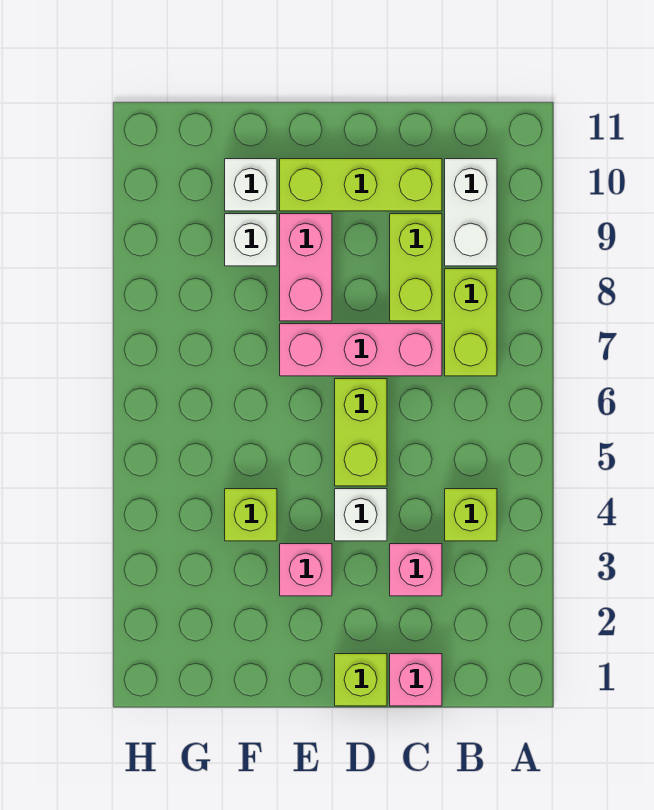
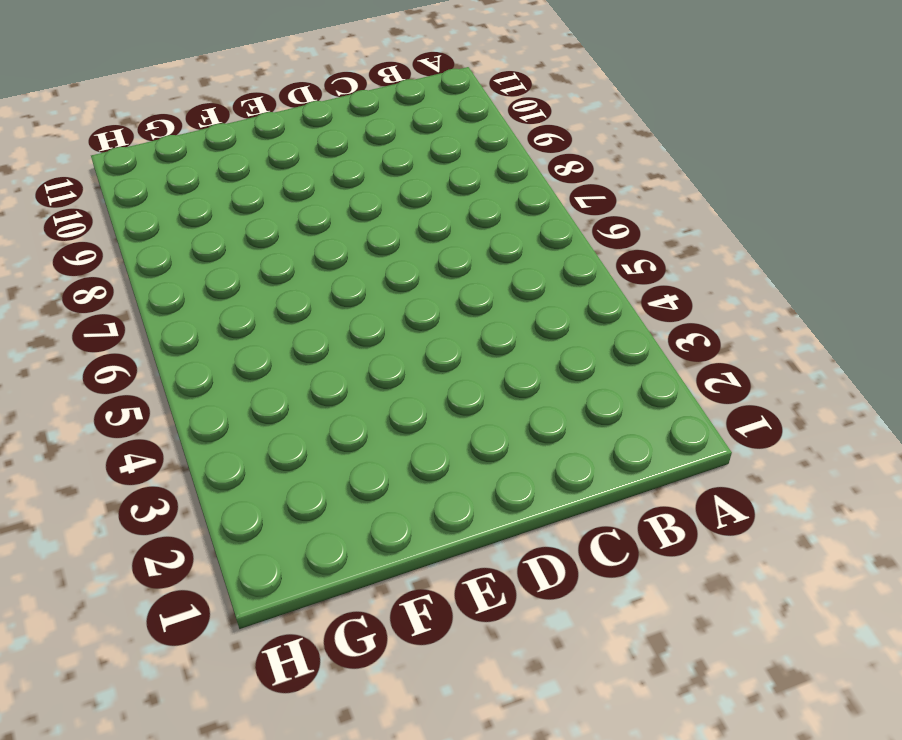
none -> lime brick B4 level 1
none -> lime brick B7:B8 level 1
none -> white brick B9:B10 level 1

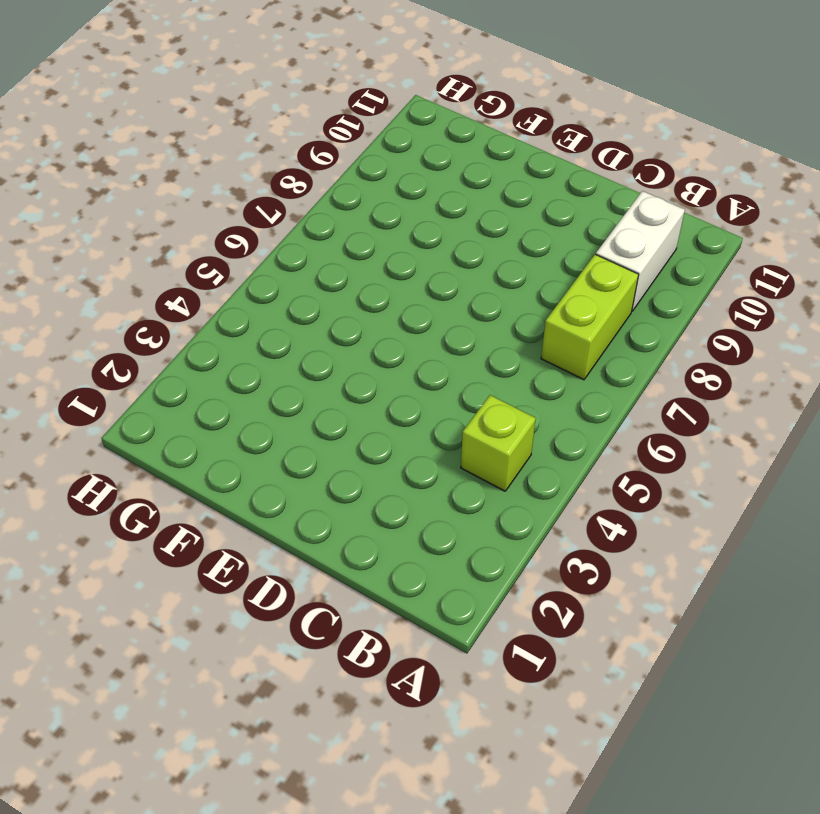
none -> pink brick C1 level 1
none -> pink brick C3 level 1
none -> pink brick C7:E7 level 1

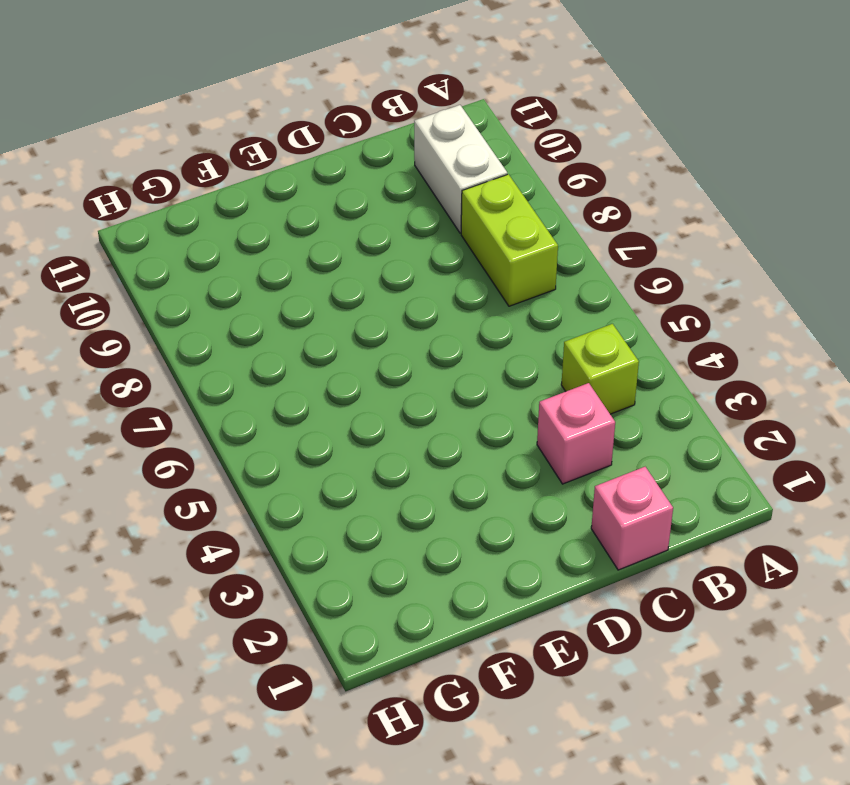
none -> pink brick C7:E7 level 1
none -> lime brick C8:C9 level 1
none -> lime brick C10:E10 level 1

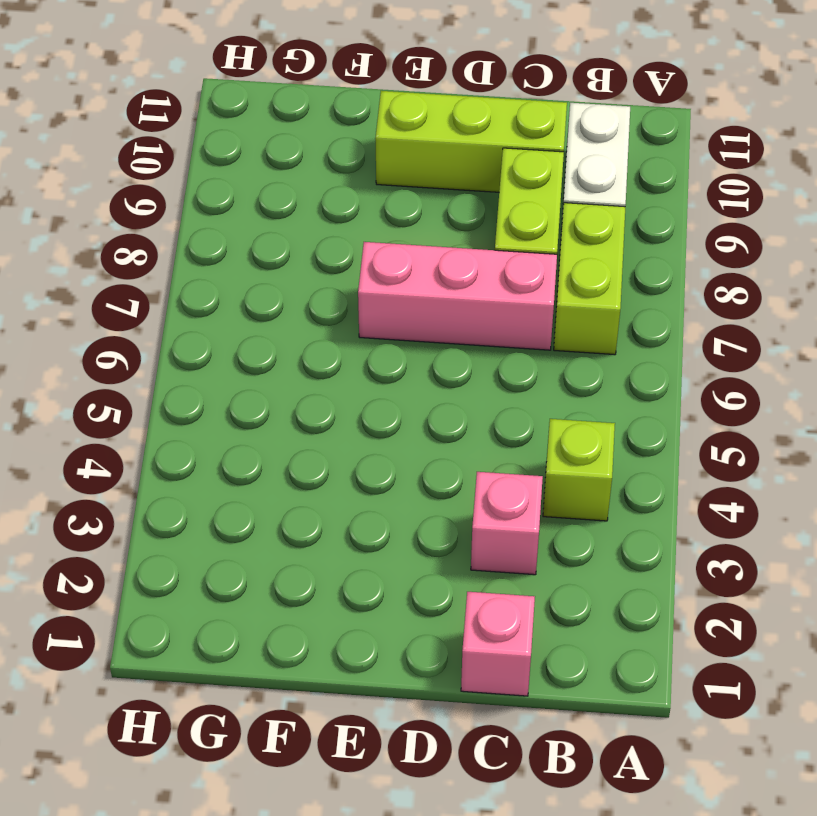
none -> lime brick D1 level 1
none -> white brick D4 level 1
none -> lime brick D5:D6 level 1

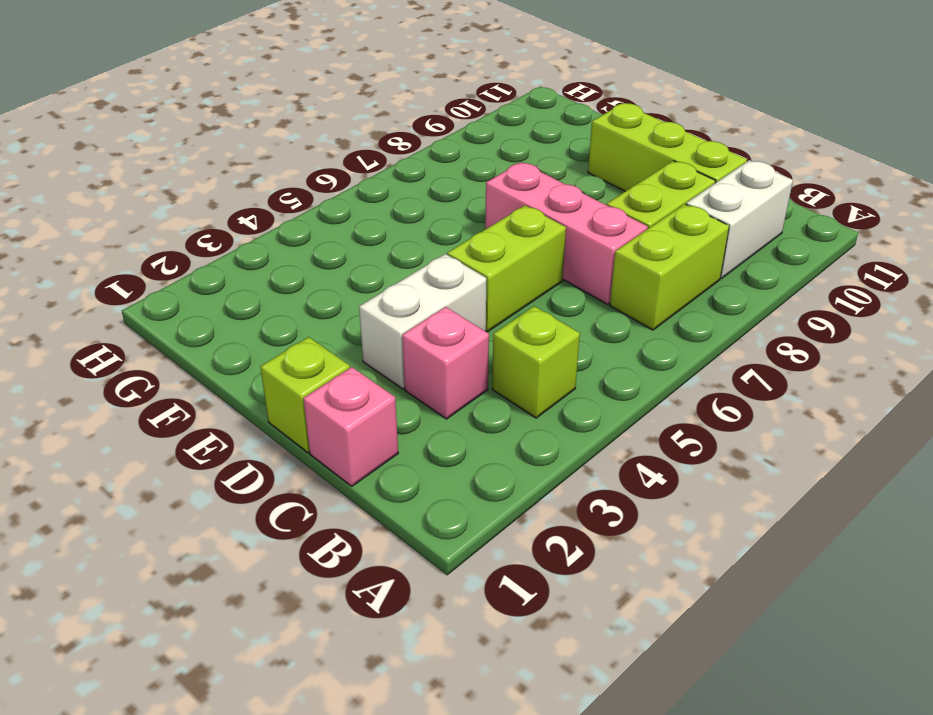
white brick D3:D4 level 1 -> white brick D4 level 1
none -> pink brick E3 level 1
none -> pink brick E8:E9 level 1
none -> lime brick F4 level 1

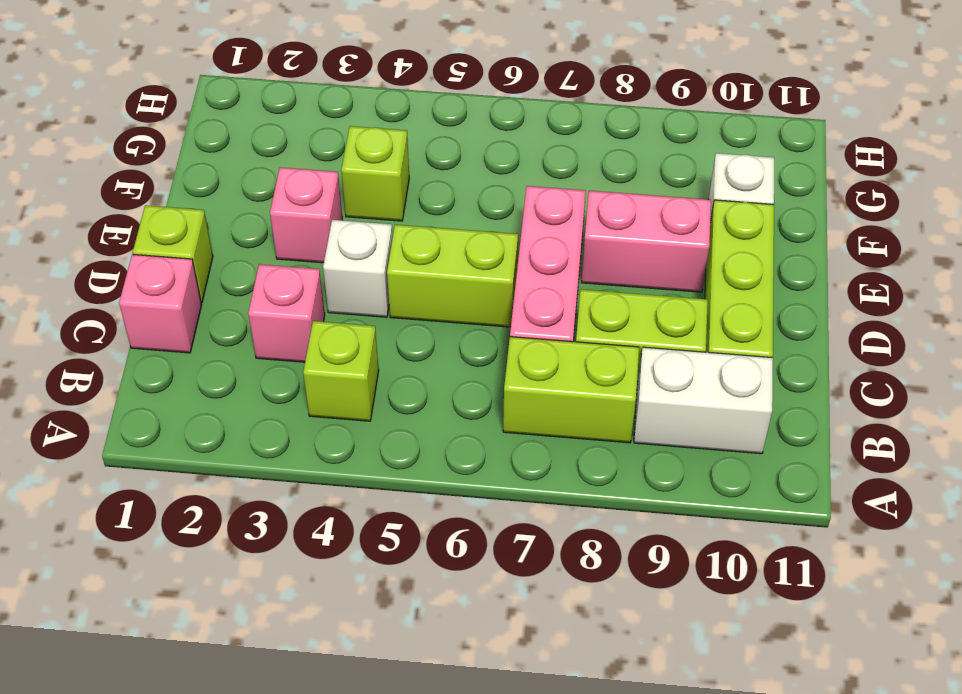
none -> white brick F9 level 1

